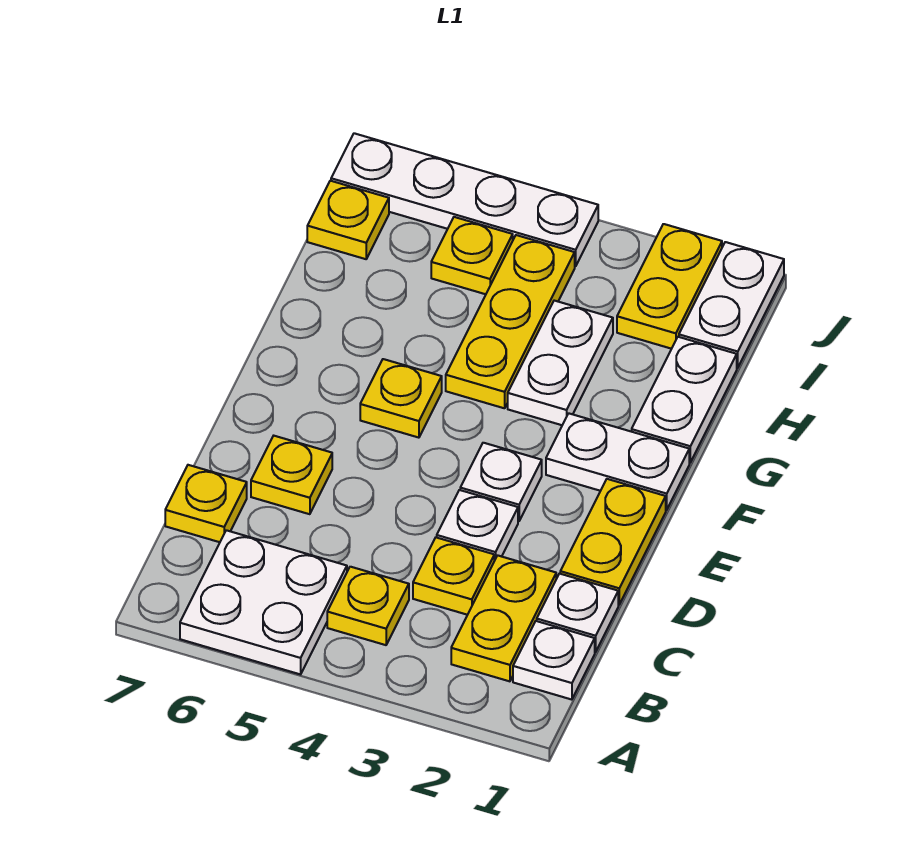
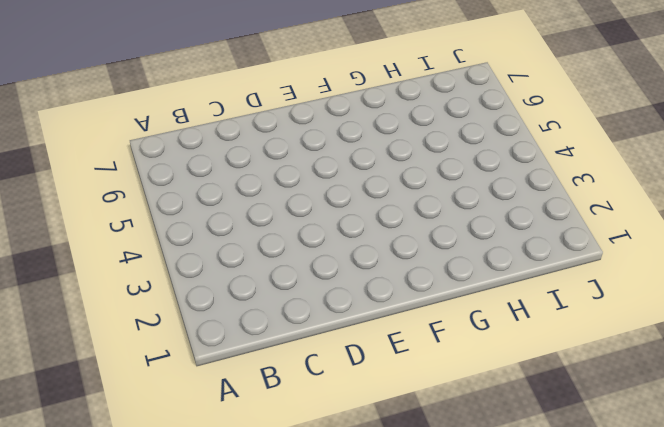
none -> white plate A5:B6 level 1
none -> white plate B1 level 1
none -> yellow plate B2:C2 level 1

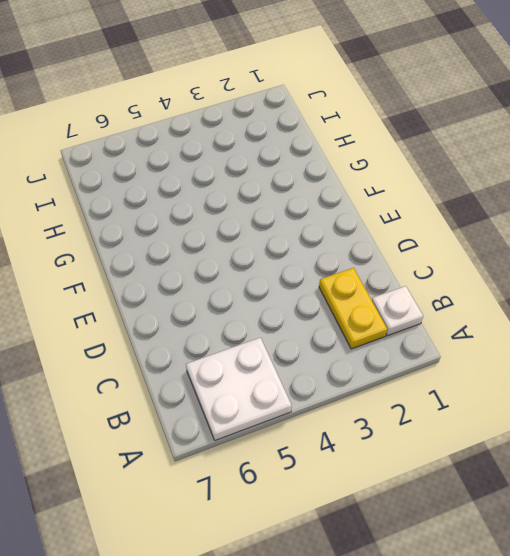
none -> yellow plate B4 level 1
none -> white plate C1 level 1
none -> yellow plate C3 level 1

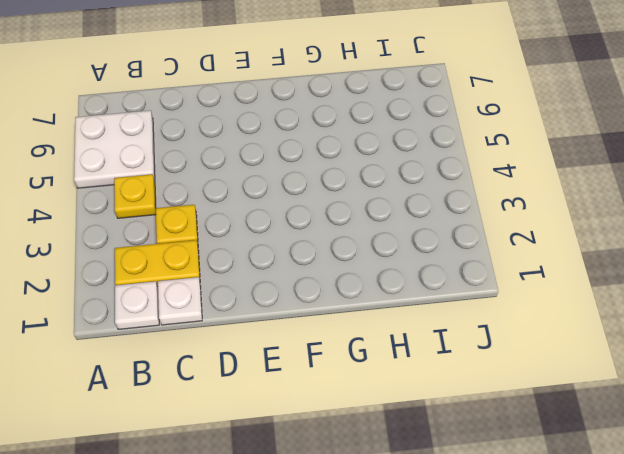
none -> yellow plate C7 level 1
none -> yellow plate D1:E1 level 1
none -> white plate D3 level 1

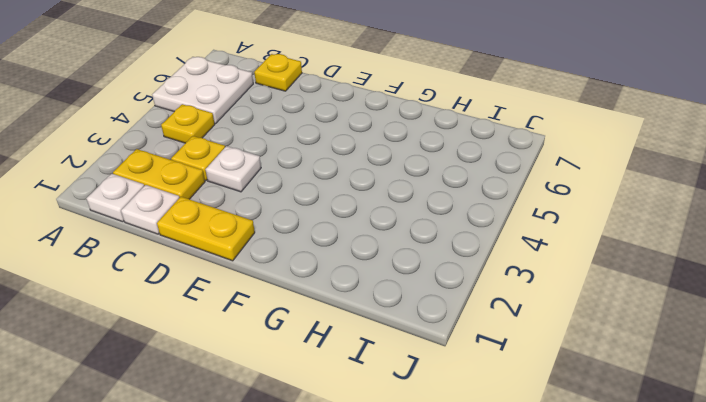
none -> yellow plate D6 level 1
none -> white plate E3 level 1
none -> white plate F1:F2 level 1

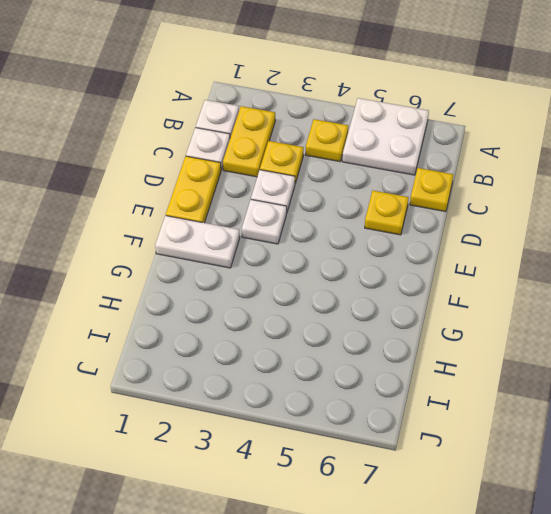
none -> yellow plate F5 level 1
none -> white plate G1:H1 level 1
none -> white plate G3:H3 level 1

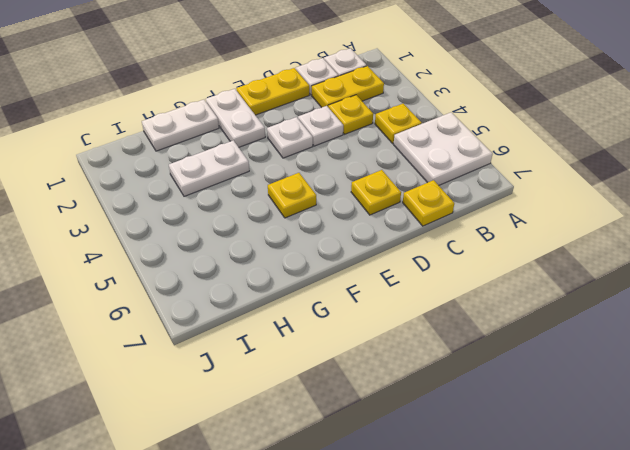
none -> yellow plate G4:I4 level 1
none -> white plate I1:J1 level 1
none -> yellow plate I2:J2 level 1

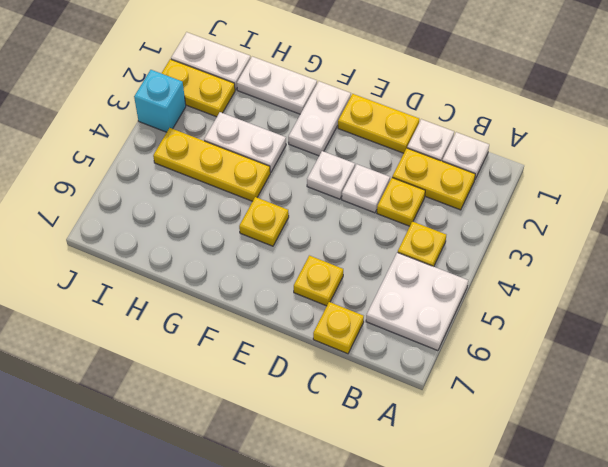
cyan brick J3 level 1 -> none
none -> yellow plate I5 level 1
none -> yellow plate I7 level 1
none -> white plate J4:J7 level 1

